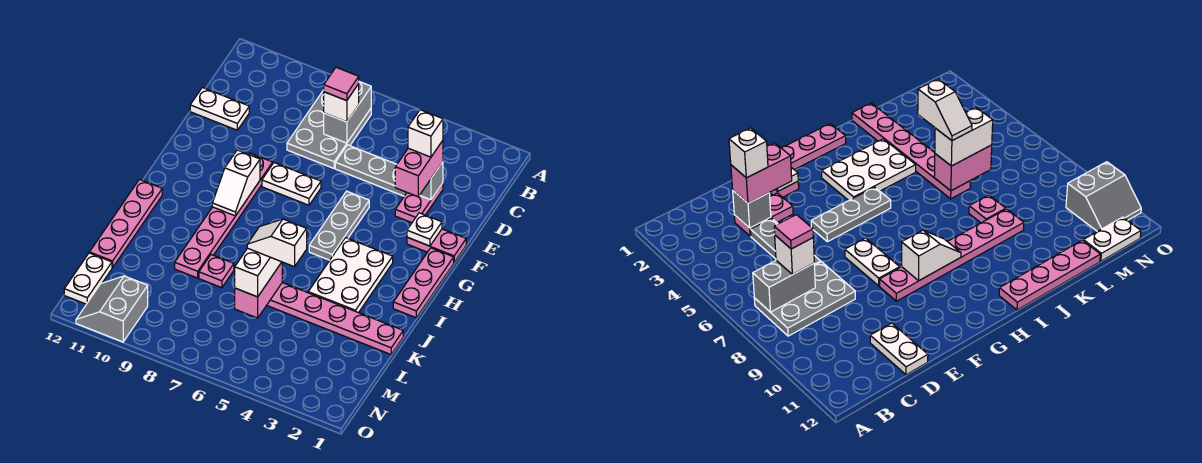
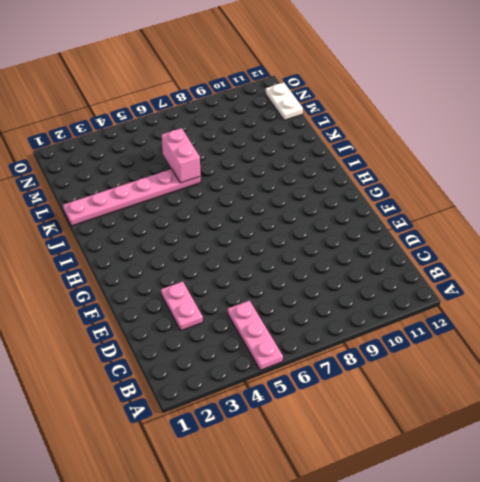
pink plate A5:C5 level 1 -> pink plate G1:I1 level 1
none -> grey plate B7:D8 level 1
none -> grey plate D4:D6 level 1
none -> white plate D11:D12 level 1

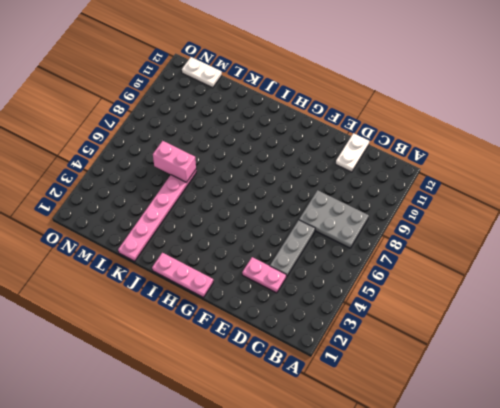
none -> pink plate F1:F2 level 1
none -> grey plate F5:H5 level 1
none -> white plate F7:F8 level 1

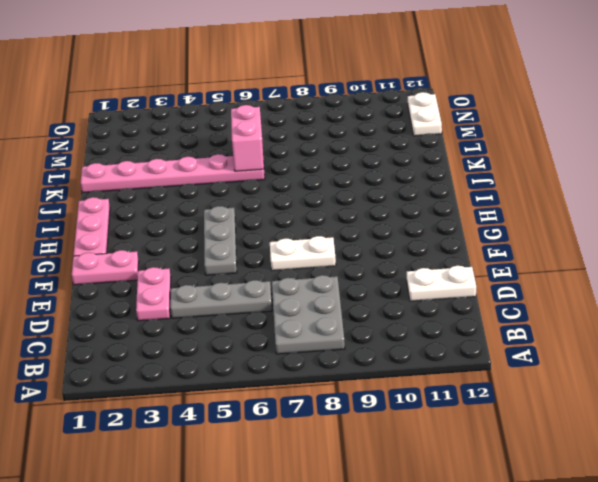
none -> pink plate F9:K9 level 1
none -> white plate H3:J4 level 1
none -> pink plate I12:L12 level 1

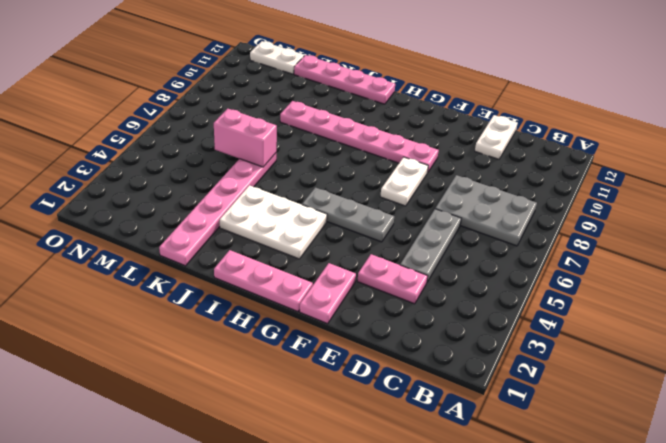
none -> pink plate K8 level 1
none -> grey slope N10:O11 level 1 top 10
none -> grey brick B7:C7 level 2

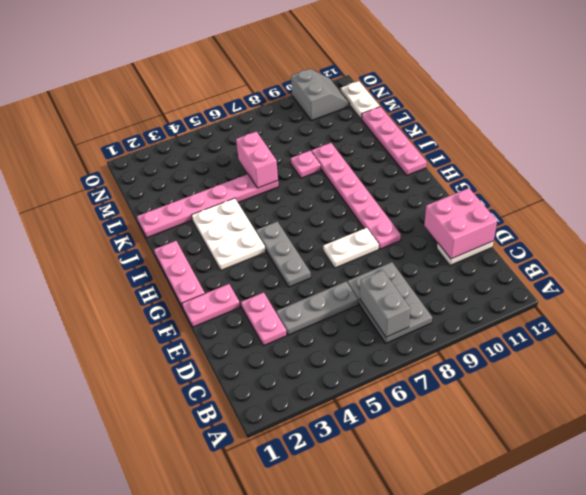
pink brick D11:E12 level 2 -> none
none -> grey brick D3 level 2
none -> white plate F2 level 2
none -> white slope G9:H9 level 2 top G

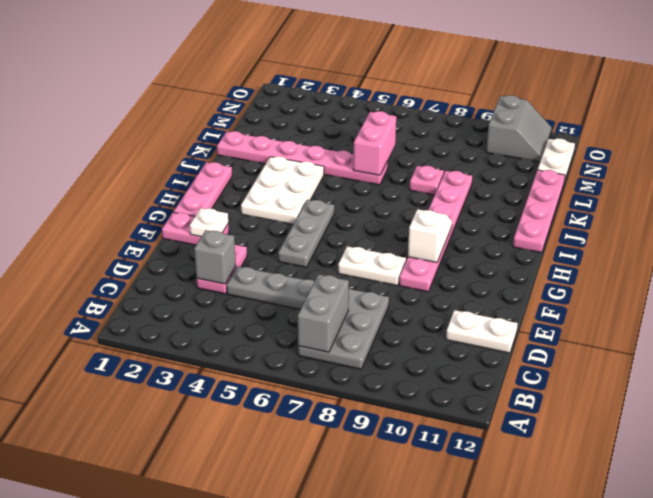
none -> white brick C7 level 3
none -> pink brick D3:E3 level 3
none -> white brick K6:L6 level 3

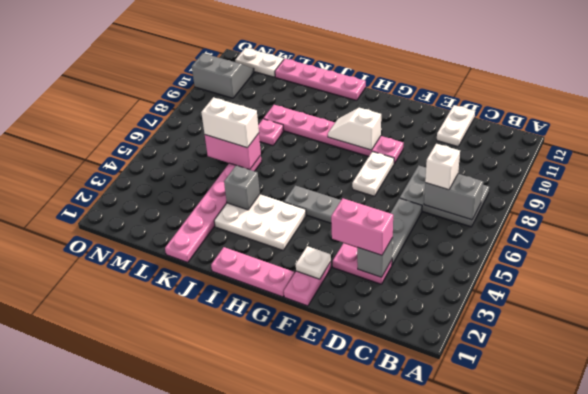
grey brick J4 level 2 -> none
none -> pink tile C7 level 4
none -> white brick D3 level 4
none -> white slope K5:K6 level 4 top 5

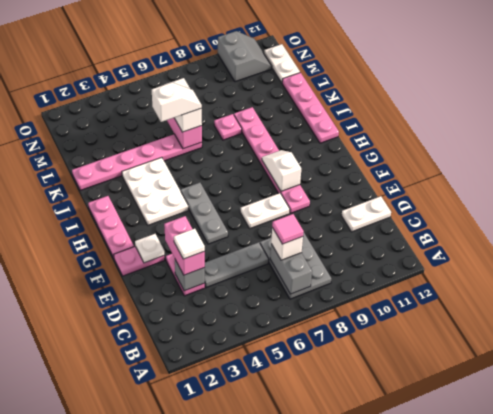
white tile D3 level 4 -> white brick D3 level 4

